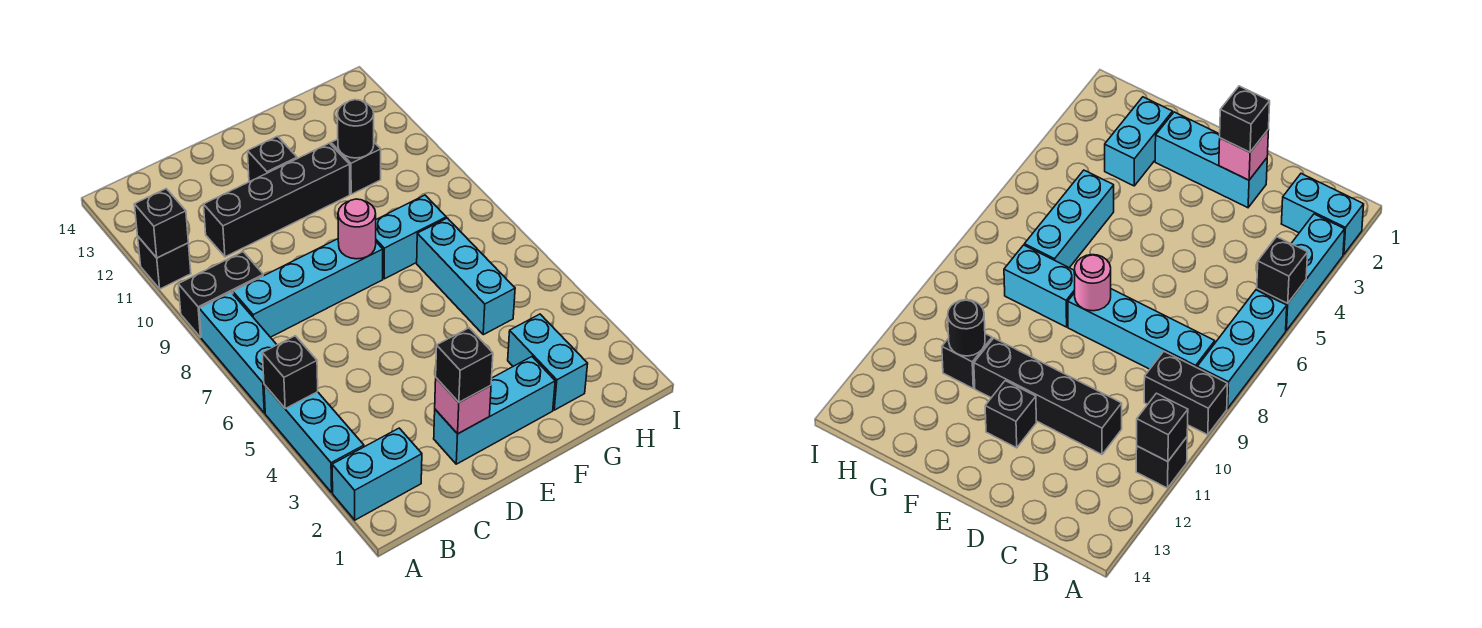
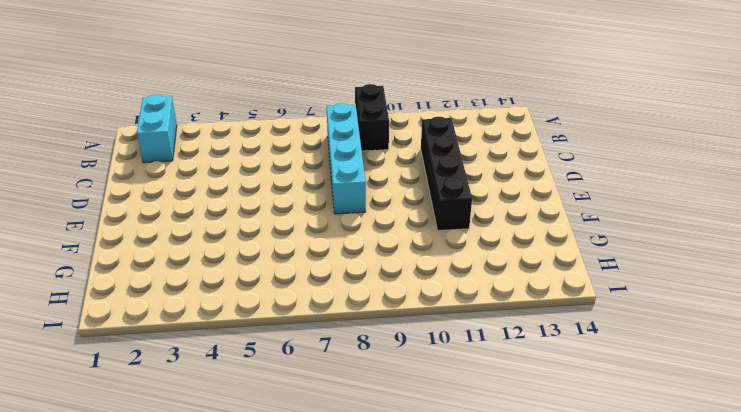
none -> cyan brick A3:A5 level 1
none -> cyan brick A6:A8 level 1
none -> black brick A11 level 1

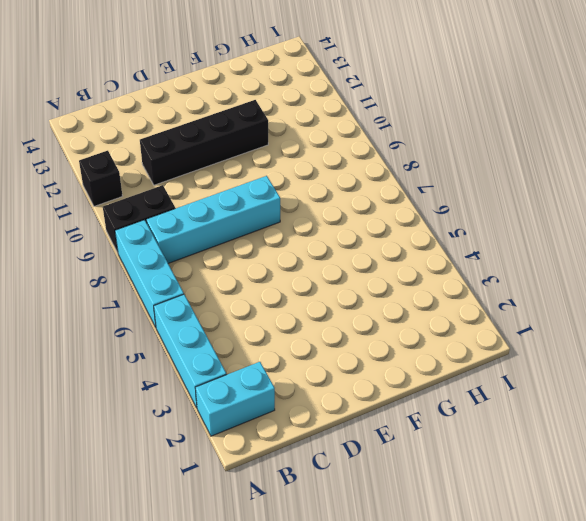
none -> cyan brick D2:F2 level 1
none -> black brick E12 level 1
none -> cyan brick F8:G8 level 1

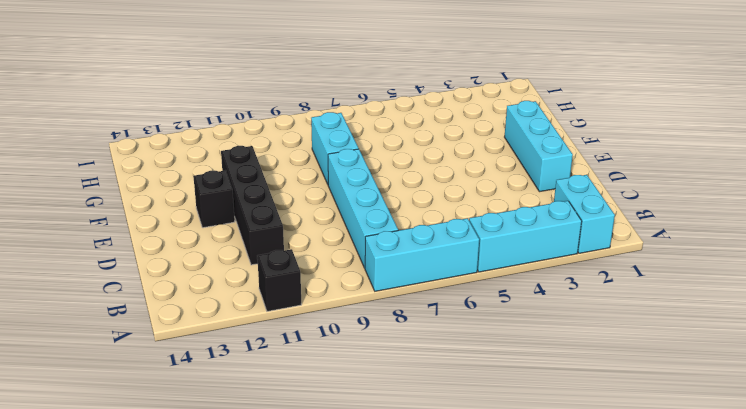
none -> black brick A9:B9 level 1
none -> cyan brick G2:G3 level 1
none -> cyan brick G5:G7 level 1

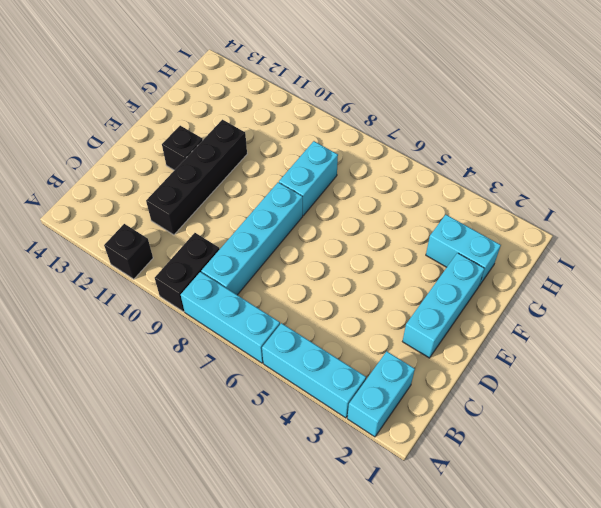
none -> cyan brick G5:G7 level 1
none -> black brick G11 level 1
none -> black brick A5 level 2

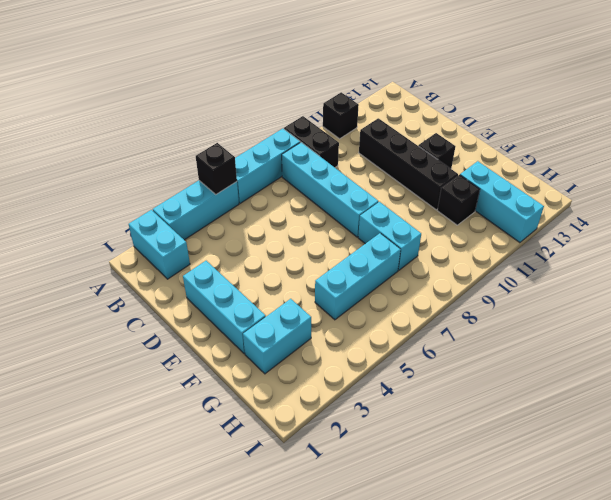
cyan brick G12:I12 level 1 -> none
none -> black brick A11 level 2
none -> pink brick D2 level 2
none -> pink round brick E8 level 2

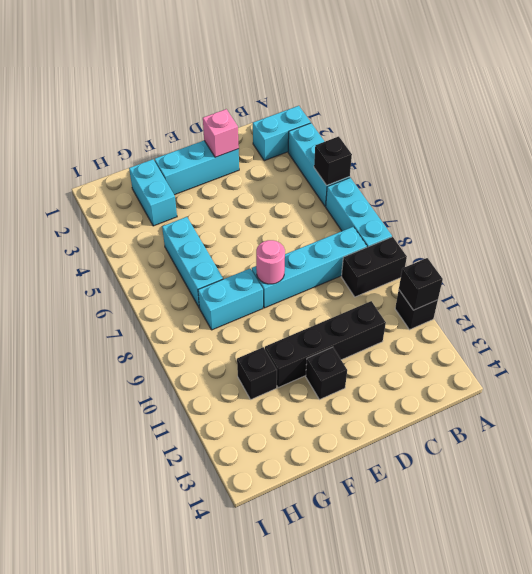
none -> black round brick G11 level 2
none -> black brick D2 level 3

